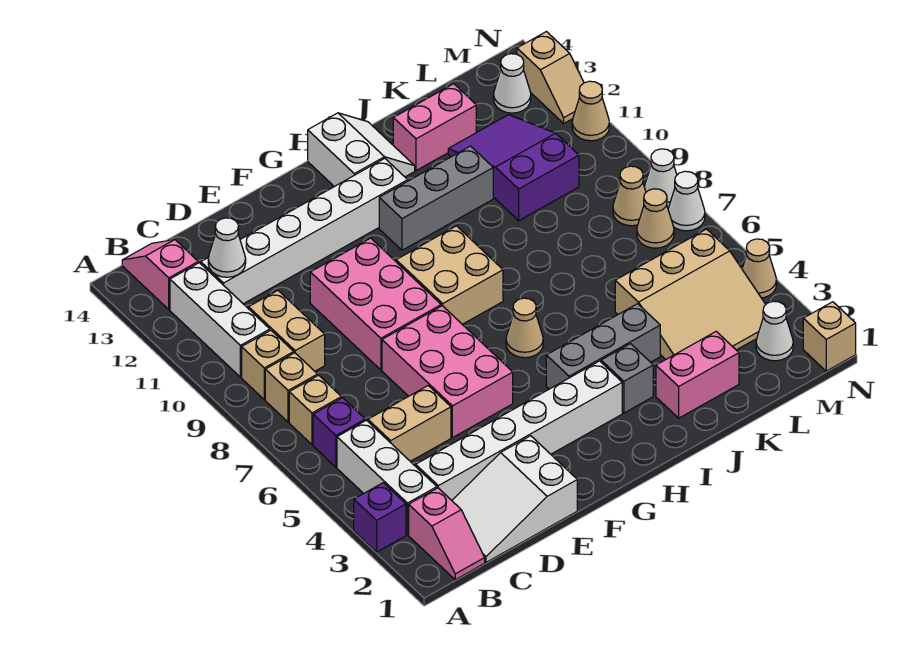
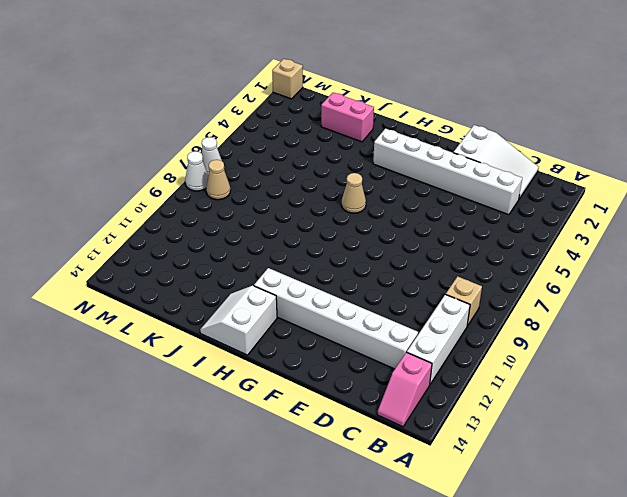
none -> purple brick A3 level 1
none -> pink slope B1:B2 level 1 top 2
none -> white brick B3:B5 level 1
none -> purple brick B6 level 1

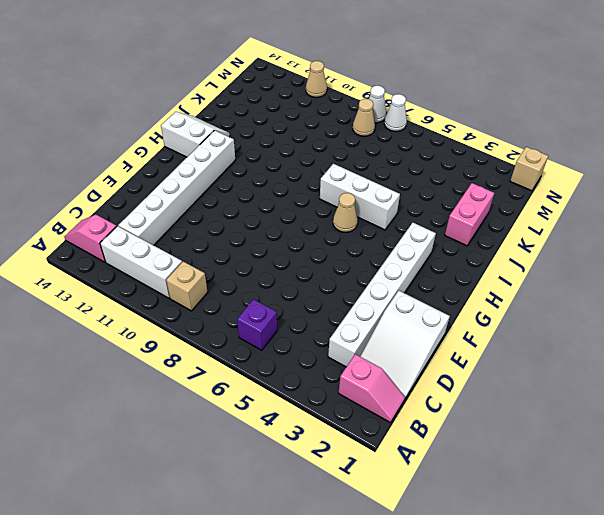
white brick I5:I7 level 1 -> white brick B3:B5 level 1
none -> purple brick A3 level 1
none -> tan brick B7 level 1
none -> tan brick B8 level 1
none -> tan brick C5:D5 level 1

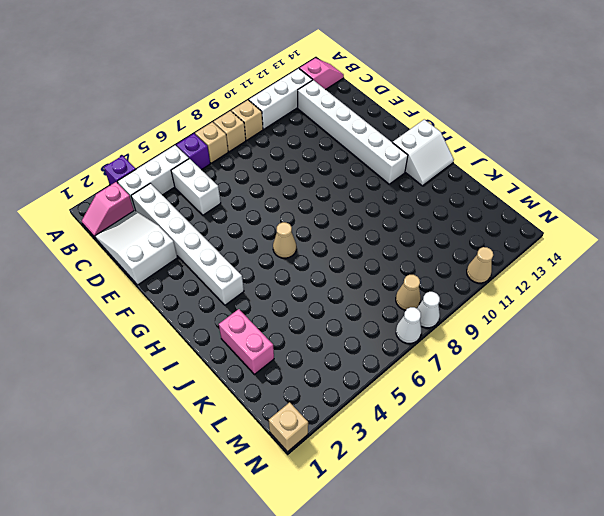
white brick C5:D5 level 1 -> tan brick C5:D5 level 1
none -> tan brick C9:C10 level 1
none -> pink brick E5:F7 level 1
none -> pink brick E8:F10 level 1
none -> tan brick G8:H9 level 1

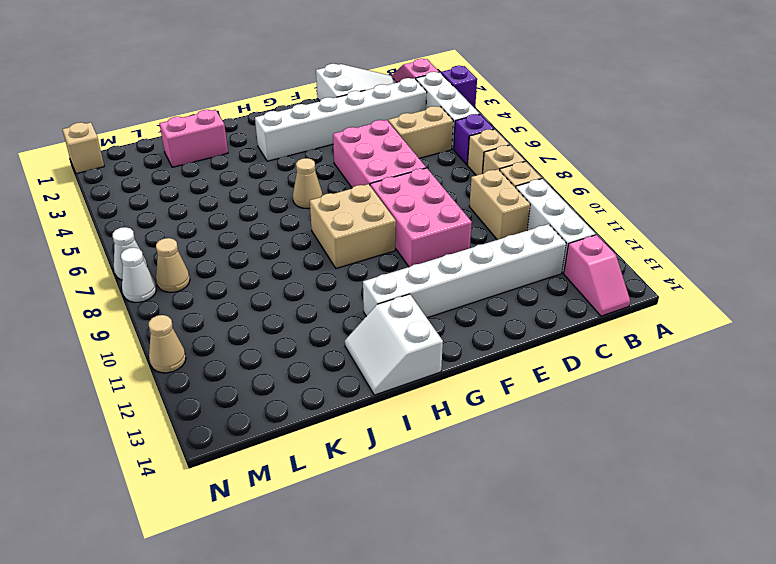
none -> grey brick H4:J4 level 1
none -> grey brick H11:J11 level 1
none -> grey brick I3 level 1
none -> pink brick J13:K13 level 1

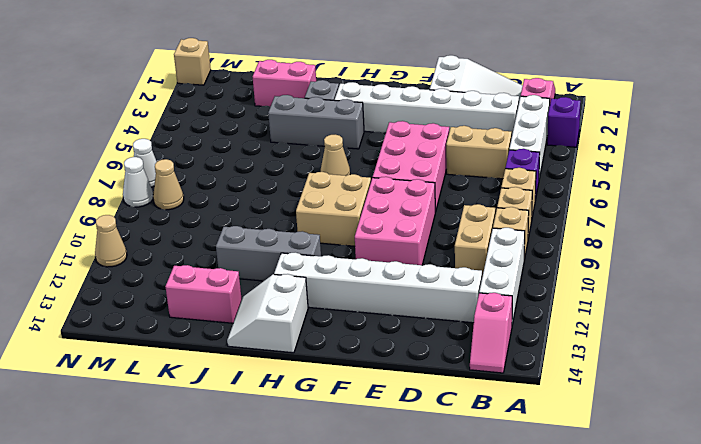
none -> tan slope K3:M5 level 1 top 5
none -> purple slope K10:L12 level 1 top 10
none -> white cone M2 level 1
none -> tan cone M7 level 1

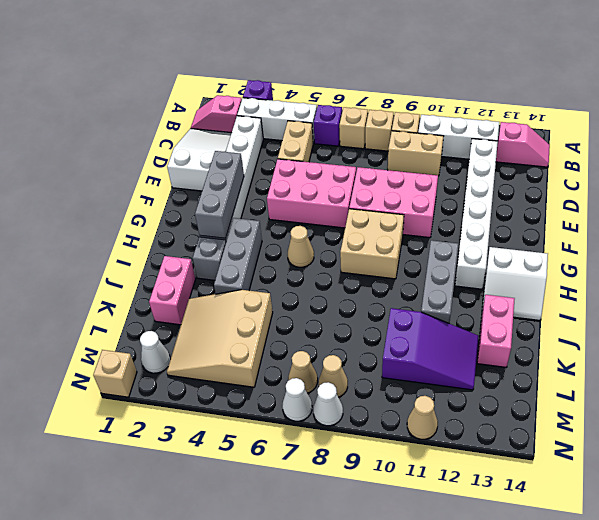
grey brick F3:H3 level 2 -> none
none -> white cone M13 level 1
none -> tan cone N4 level 1
none -> tan slope N12:N13 level 1 top 13
none -> white cone C12 level 2

